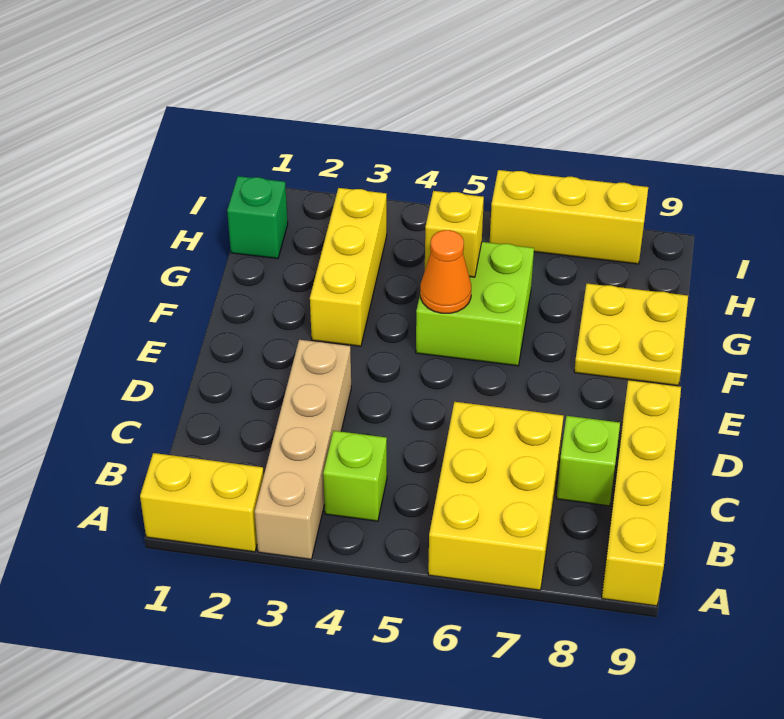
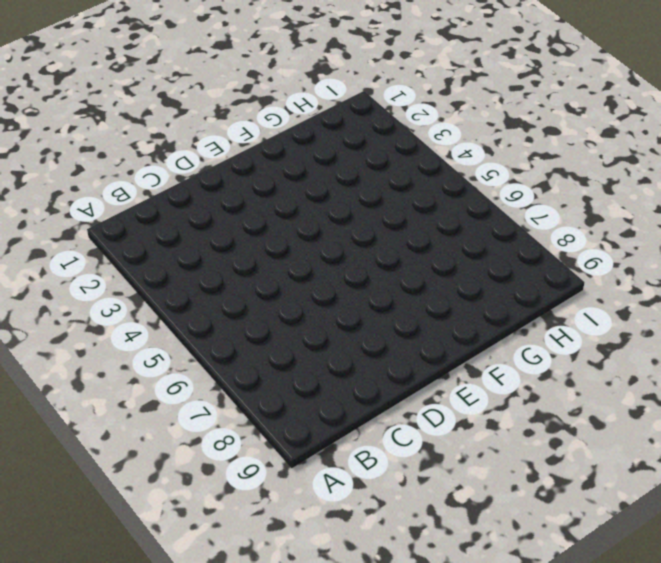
none -> yellow brick A1:A2 level 1
none -> tan brick A3:D3 level 1
none -> yellow brick A6:C7 level 1

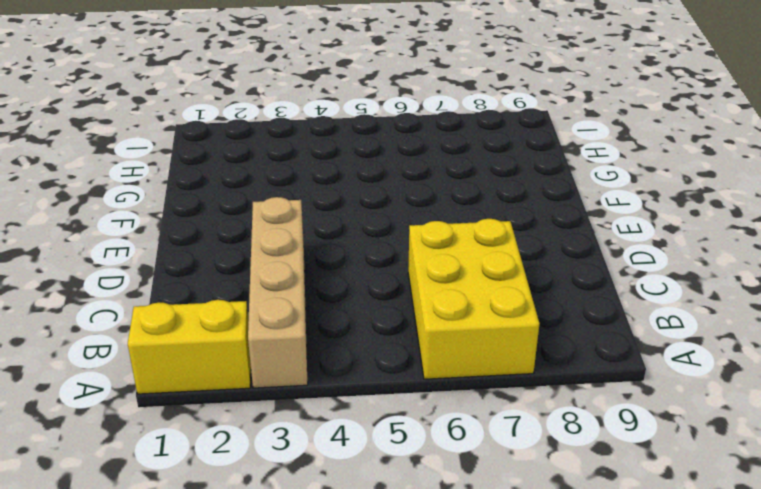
none -> yellow brick A9:D9 level 1
none -> lime brick B4 level 1
none -> lime brick C8 level 1

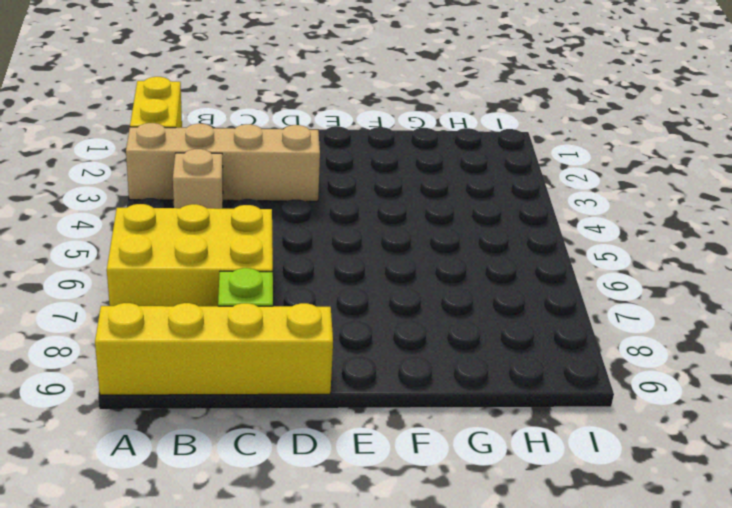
tan brick B4 level 1 -> lime brick B4 level 1
none -> yellow brick F3:H3 level 1
none -> lime brick F5:G6 level 1
none -> yellow plate F8:G9 level 1

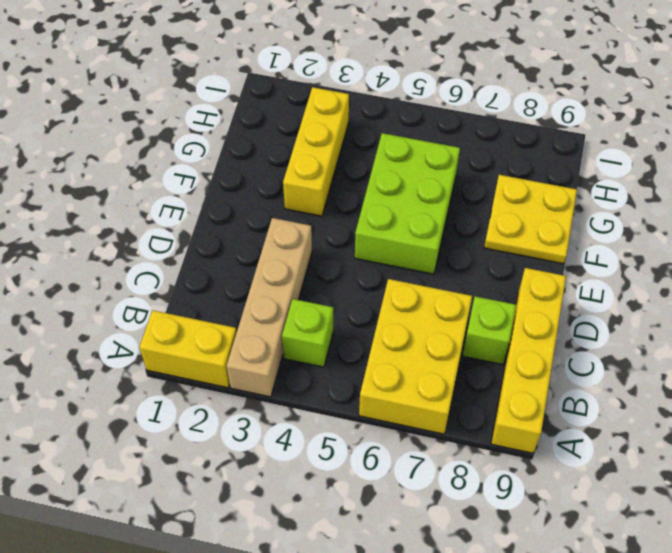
lime brick E5:G6 level 1 -> lime brick F5:G6 level 1
none -> green brick H1 level 1
none -> yellow brick I6:I8 level 1
none -> orange cone F5 level 2

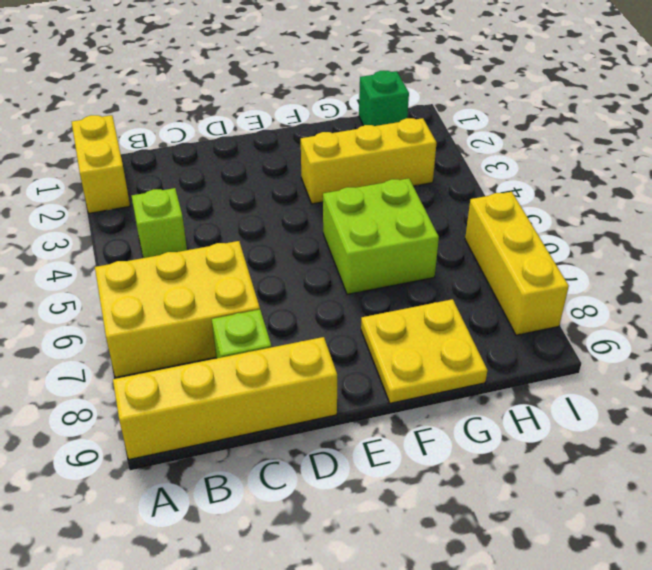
none -> tan brick A3:D3 level 1
none -> orange cone F5 level 2
none -> yellow brick G5 level 2

